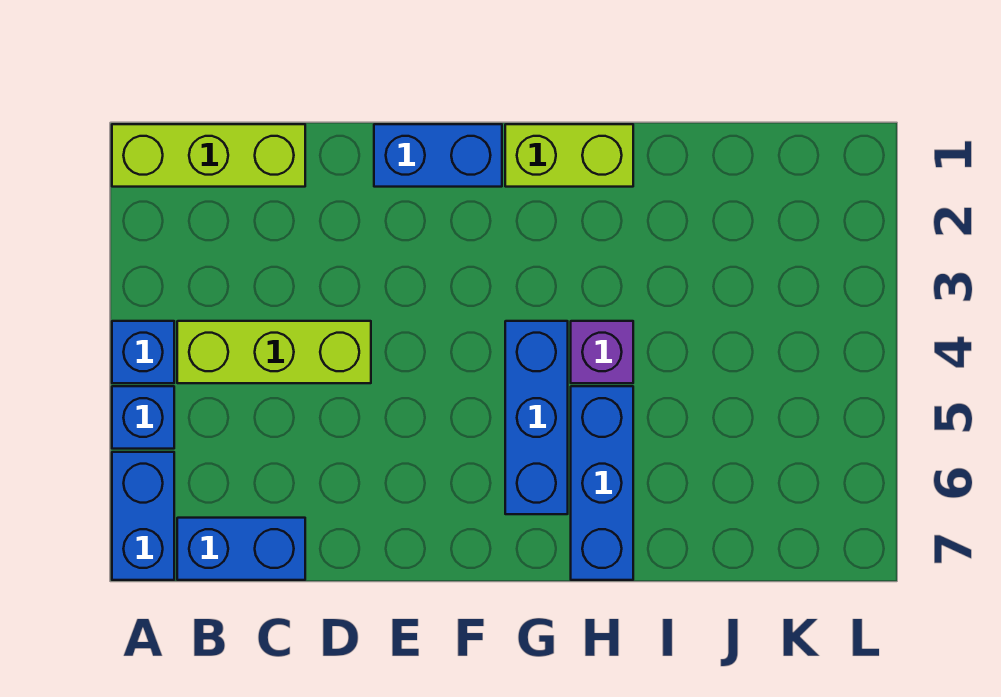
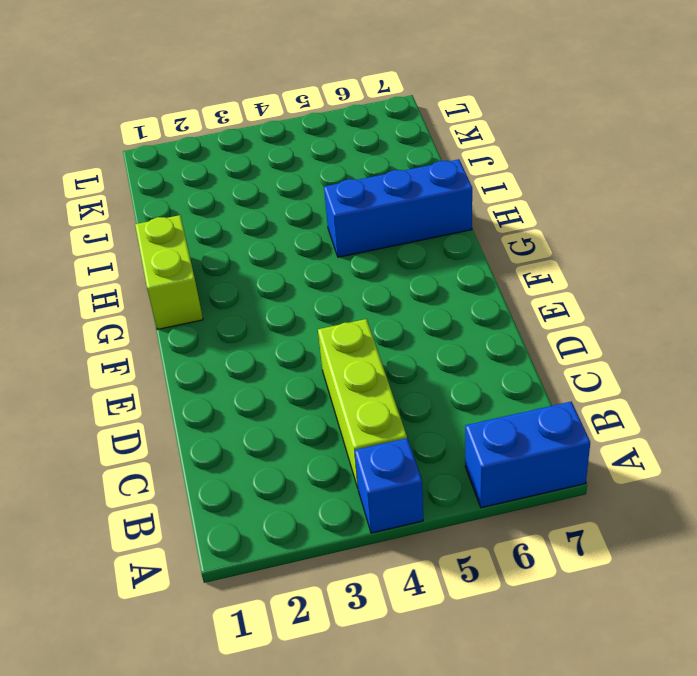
none -> lime brick A1:C1 level 1
none -> blue brick A5 level 1

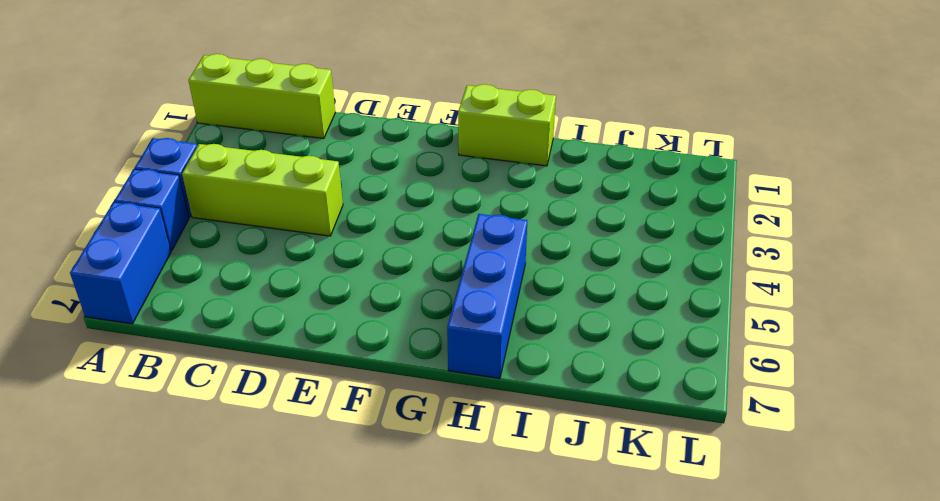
none -> blue brick B7:C7 level 1
none -> blue brick E1:F1 level 1

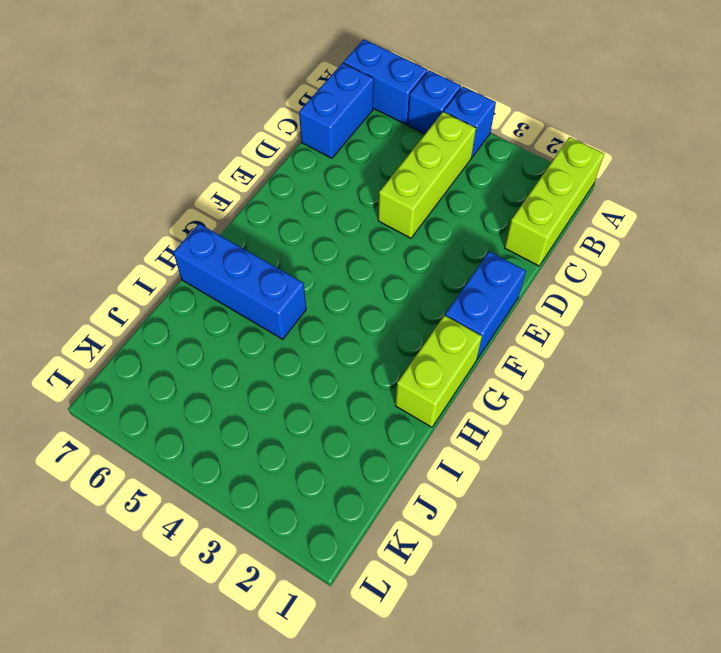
none -> blue brick G4:G6 level 1
none -> purple brick H4 level 1

